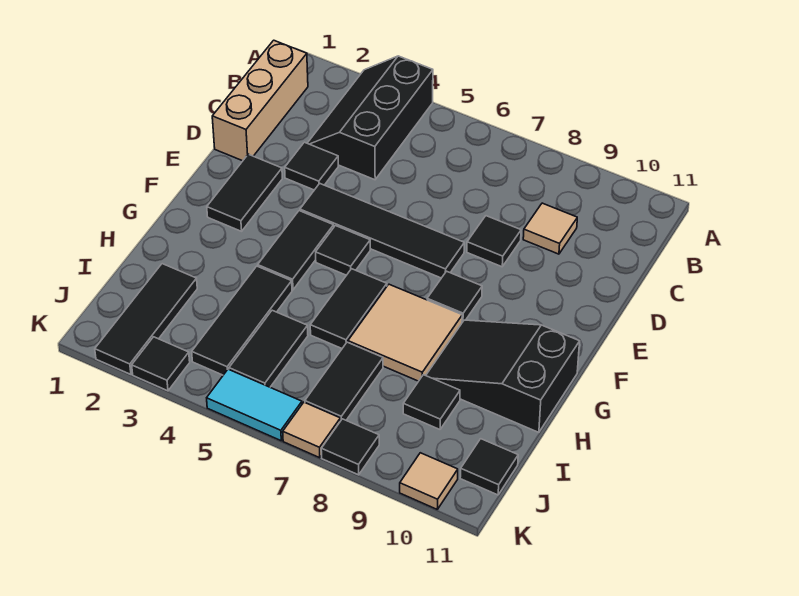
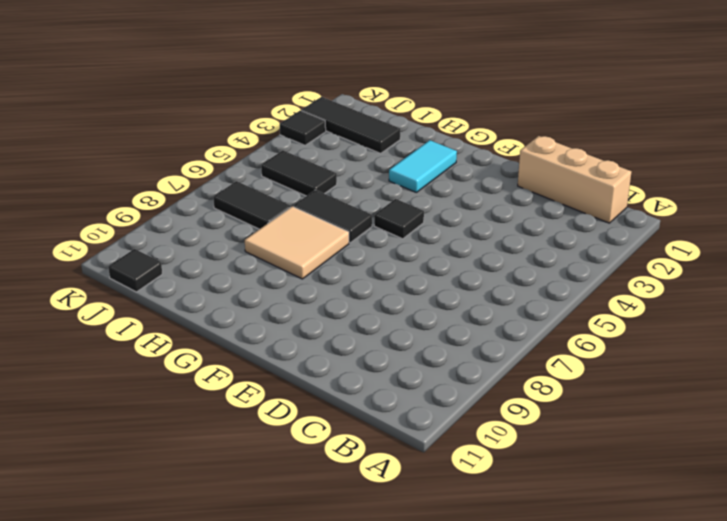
cyan tile G2:G3 level 1 -> cyan tile K5:K6 level 1
none -> black slope A3:C4 level 1 top 4
none -> tan tile C9 level 1
none -> black tile D3 level 1

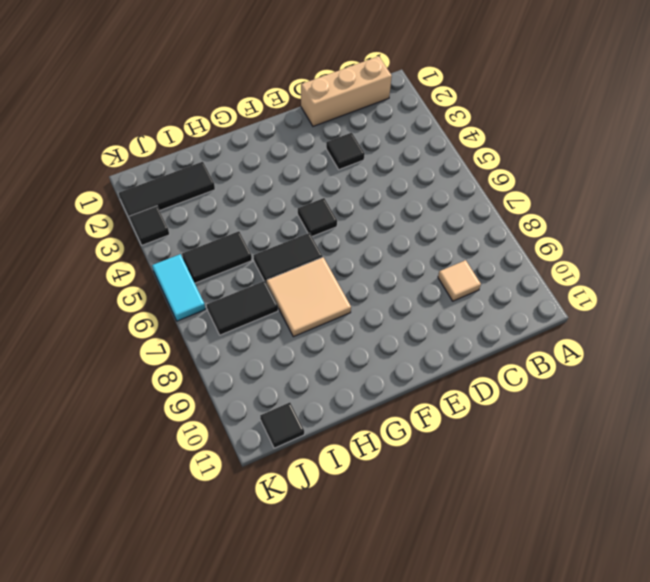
none -> black slope A3:C4 level 1 top 4
none -> black tile D8 level 1
none -> black tile E2:F2 level 1

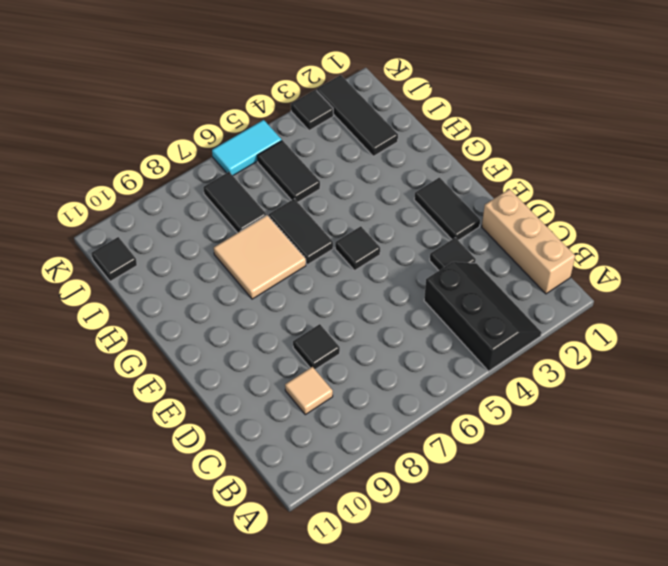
none -> black tile E4:E7 level 1
none -> black tile F4:G4 level 1
none -> black tile F8 level 1

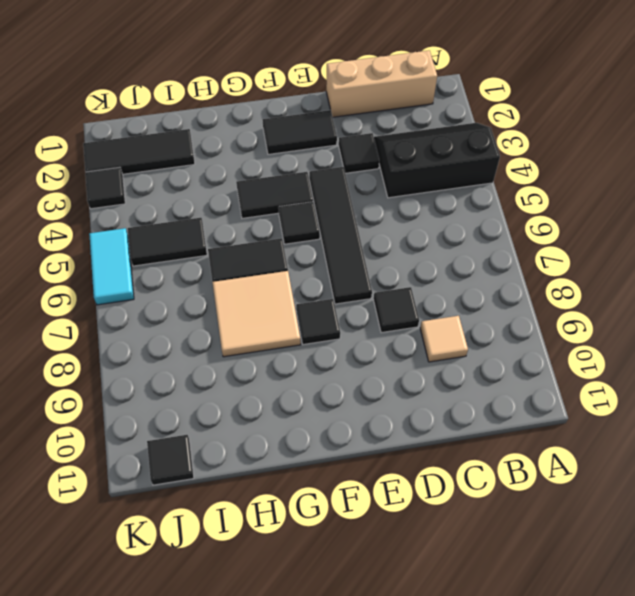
none -> black slope G9:H11 level 1 top 11
none -> black tile H4:J4 level 1
none -> black tile I7:J7 level 1

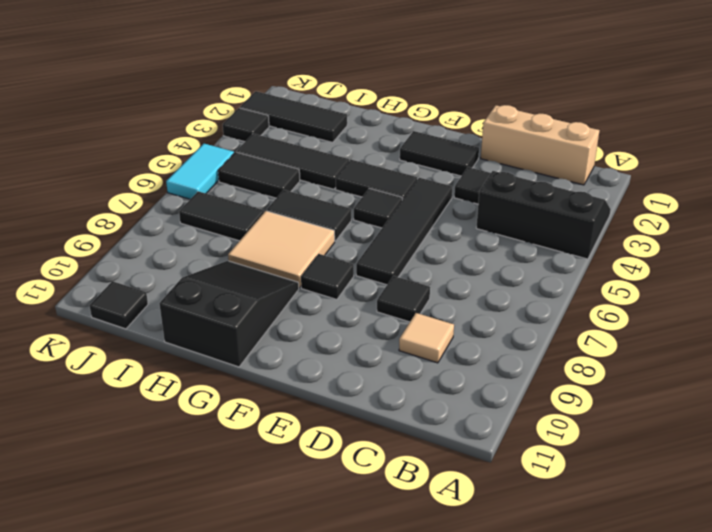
none -> black tile I9 level 1
none -> tan tile K7 level 1
none -> black tile K8 level 1

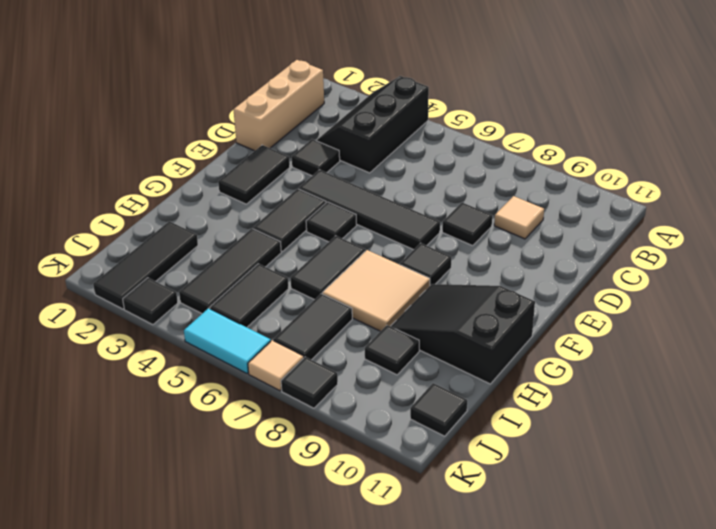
none -> tan tile K10 level 1

